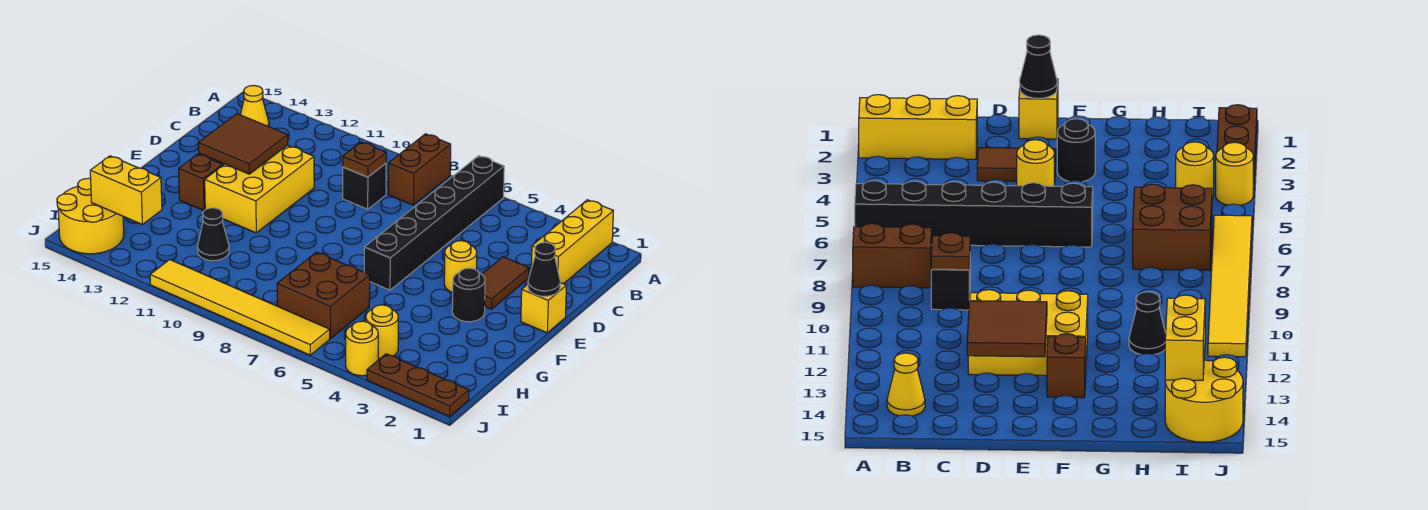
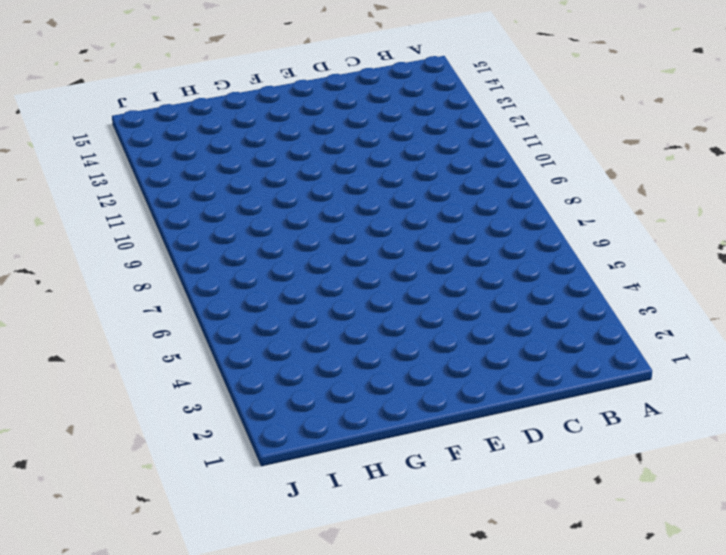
none -> yellow brick A2:C2 level 1
none -> black brick A6:F6 level 1
none -> brown brick A8:B8 level 1

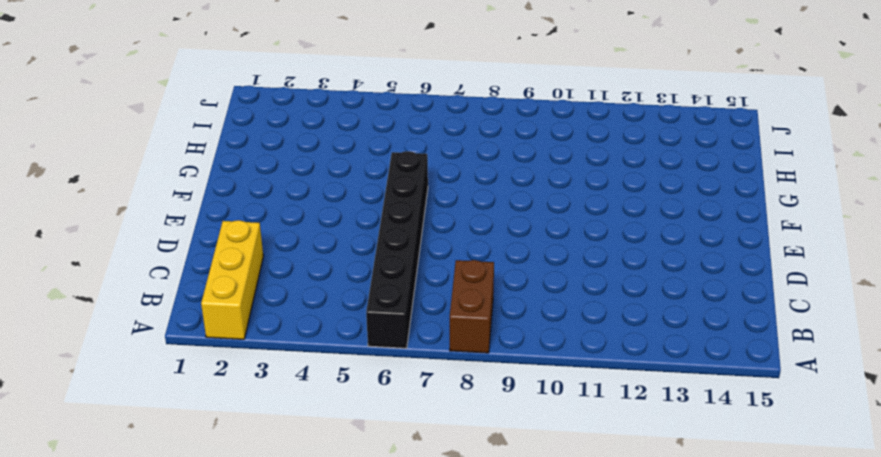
none -> yellow cone B14 level 1
none -> black brick C9 level 1
none -> brown tile D3:E3 level 1

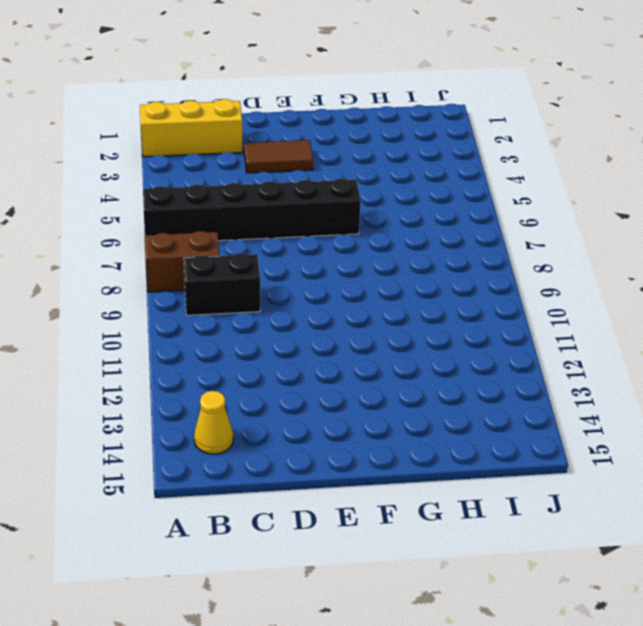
black brick B9:C9 level 1 -> black brick C9 level 1
none -> yellow brick D11:F12 level 1
none -> yellow brick E1 level 1
none -> yellow round brick E4 level 1

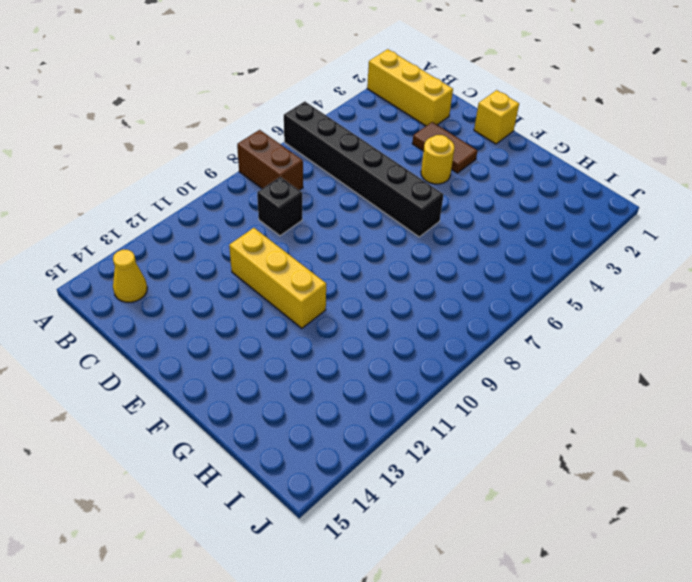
yellow brick D11:F11 level 1 -> yellow brick D11:F12 level 1
none -> black round brick F3 level 1
none -> brown brick F13 level 1
none -> brown brick H6:I7 level 1

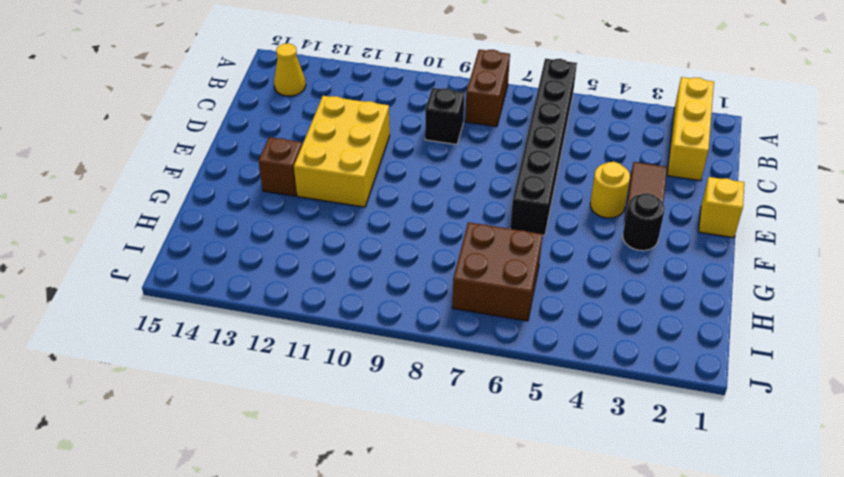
none -> black cone H11 level 1
none -> yellow round brick I4 level 1
none -> yellow round brick I14:J15 level 1

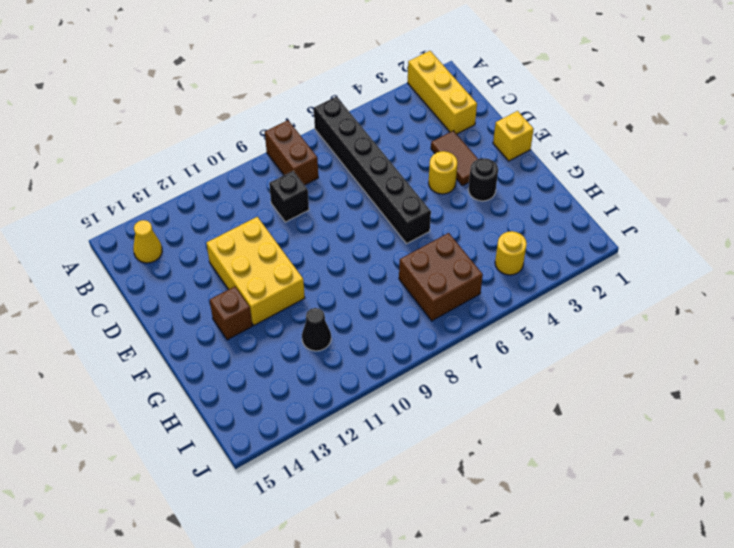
none -> yellow round brick I14:J15 level 1
none -> brown plate J1:J3 level 1
none -> yellow round brick J4 level 1

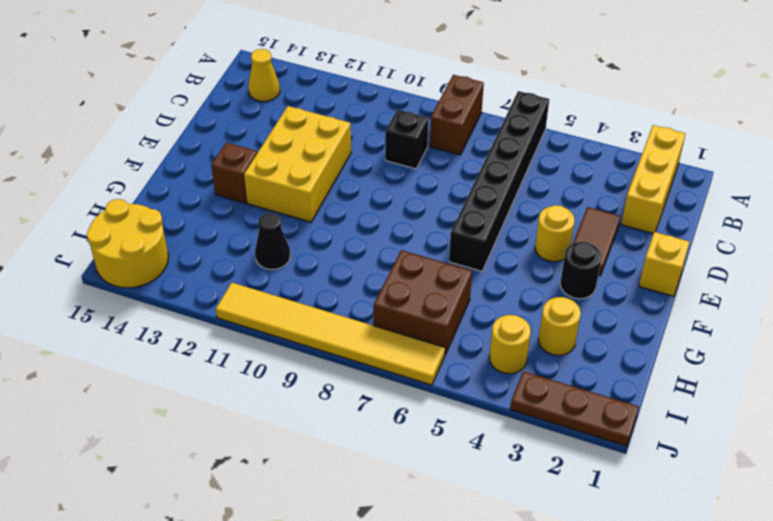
yellow round brick H3 level 1 -> yellow round brick J4 level 1
none -> brown plate C9 level 2
none -> brown tile D12:E13 level 2
none -> black cone E1 level 2

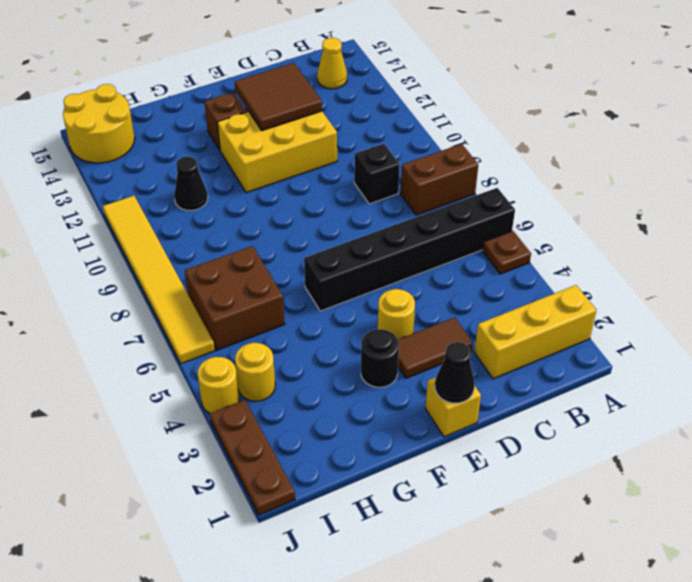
brown plate A5 level 1 -> brown plate C9 level 2
none -> yellow brick I13:I14 level 2

